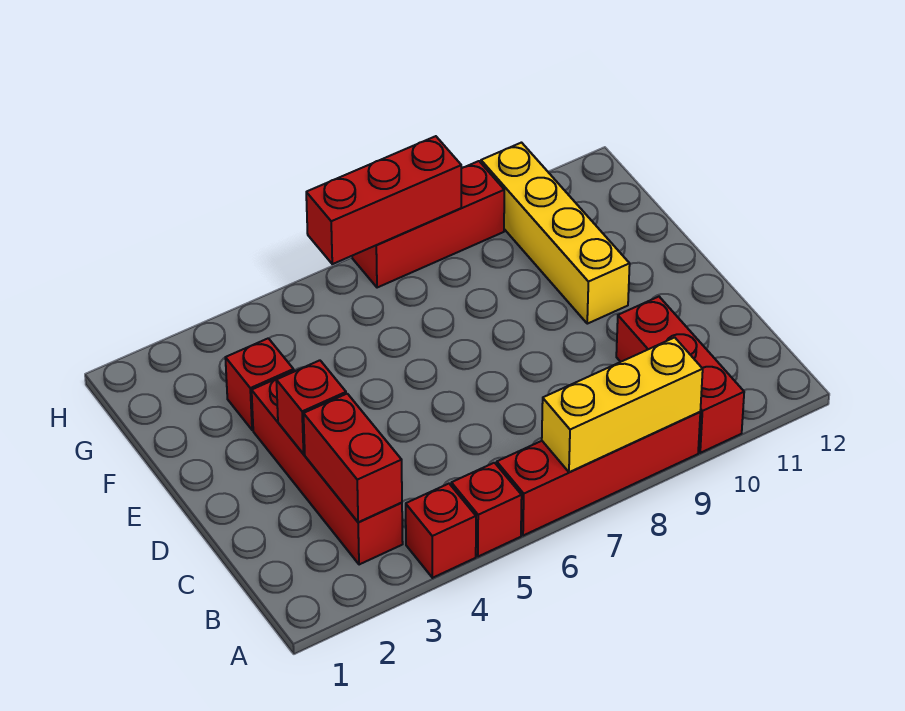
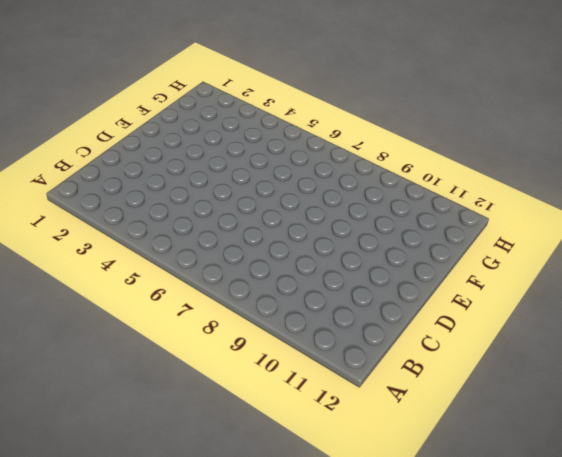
none -> red brick A4 level 1
none -> red brick A5 level 1
none -> red brick A6:A9 level 1

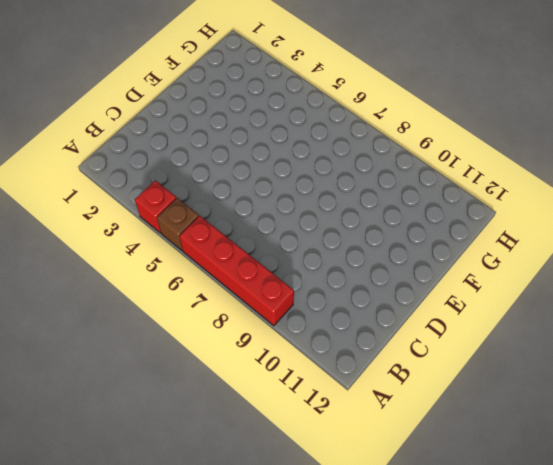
brown brick A5 level 1 -> red brick A5 level 1
none -> red brick A10:C10 level 1
none -> red brick B3:E3 level 1
none -> yellow brick E10:H10 level 1

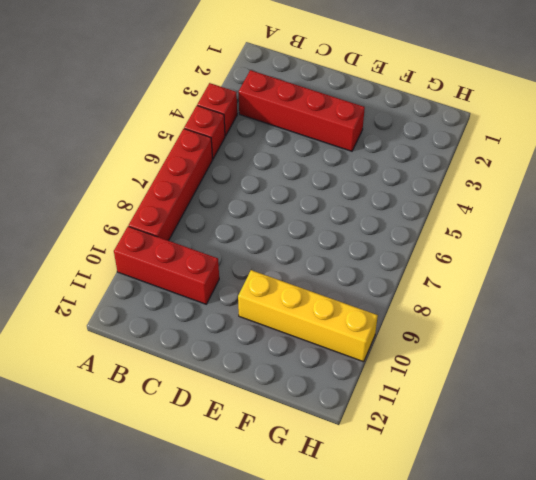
none -> red brick F3 level 1
none -> red brick H7:H9 level 1
none -> yellow brick A7:A9 level 2

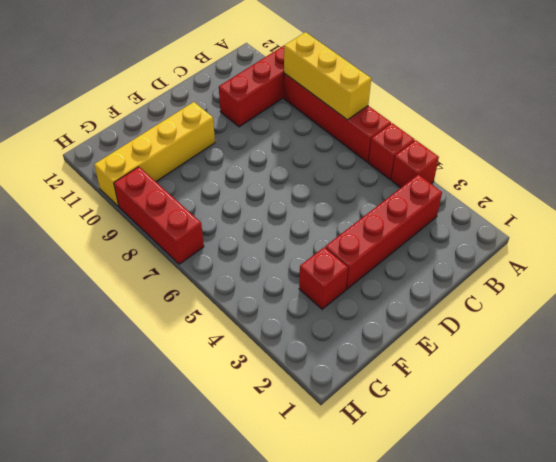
none -> red brick B3:C3 level 2
none -> red brick D3 level 2
none -> red brick H6:H8 level 2

